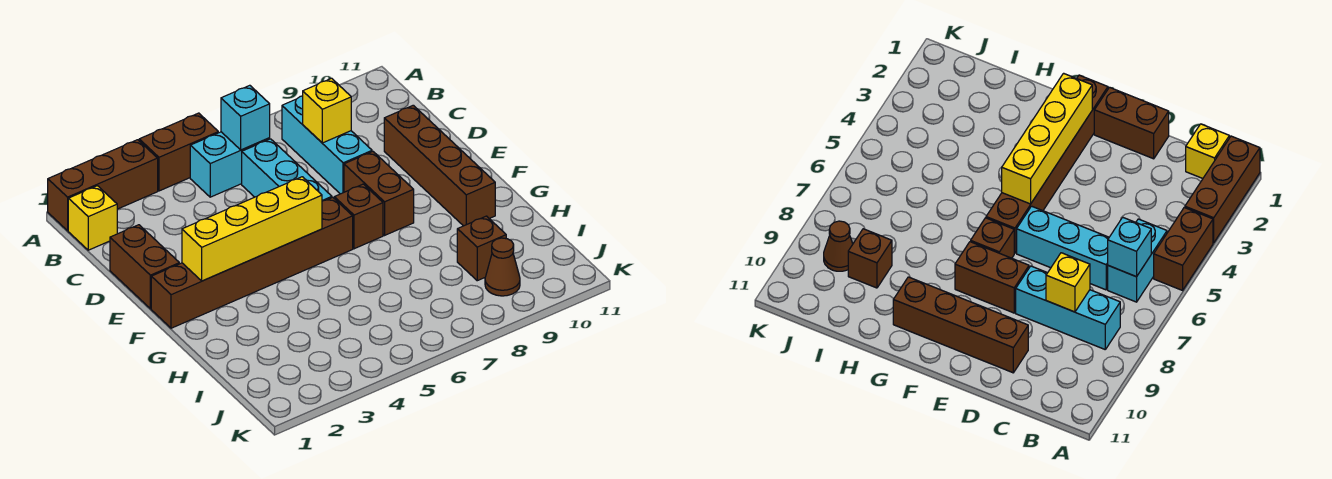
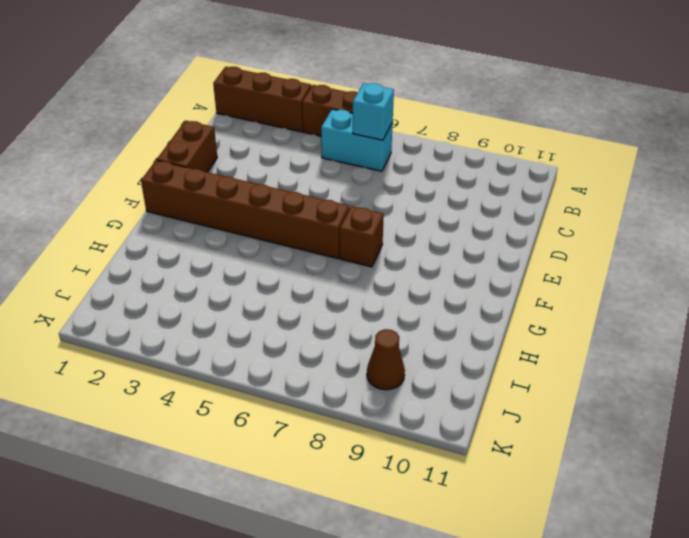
none -> yellow brick B1 level 1
none -> cyan brick B8:D8 level 1
none -> cyan brick C6:E6 level 1

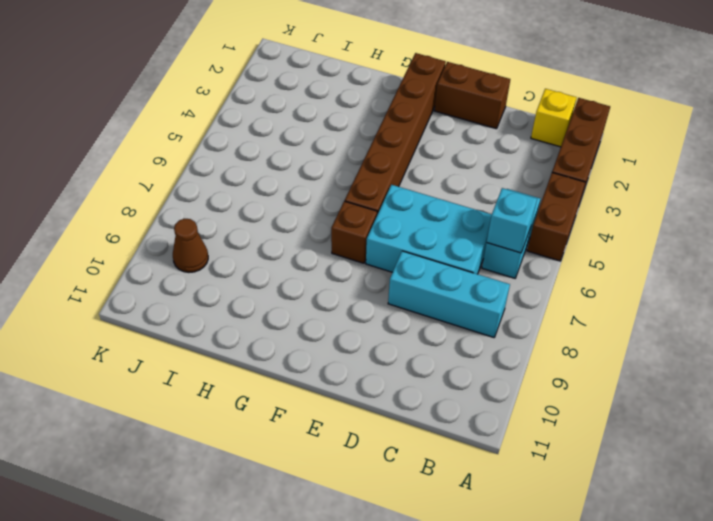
cyan brick C6:E7 level 1 -> cyan brick C6:E6 level 1
none -> brown brick D10:G10 level 1
none -> brown brick E8:F8 level 1
none -> brown brick I9 level 1

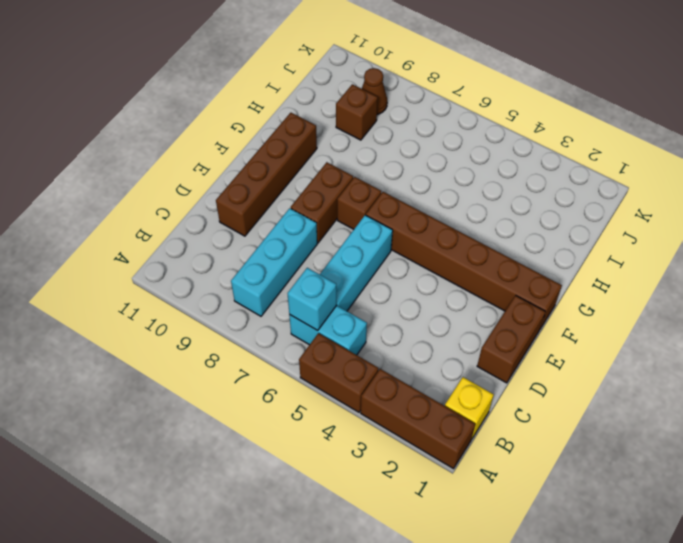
none -> yellow brick C8 level 2
none -> yellow brick F2:F5 level 2

